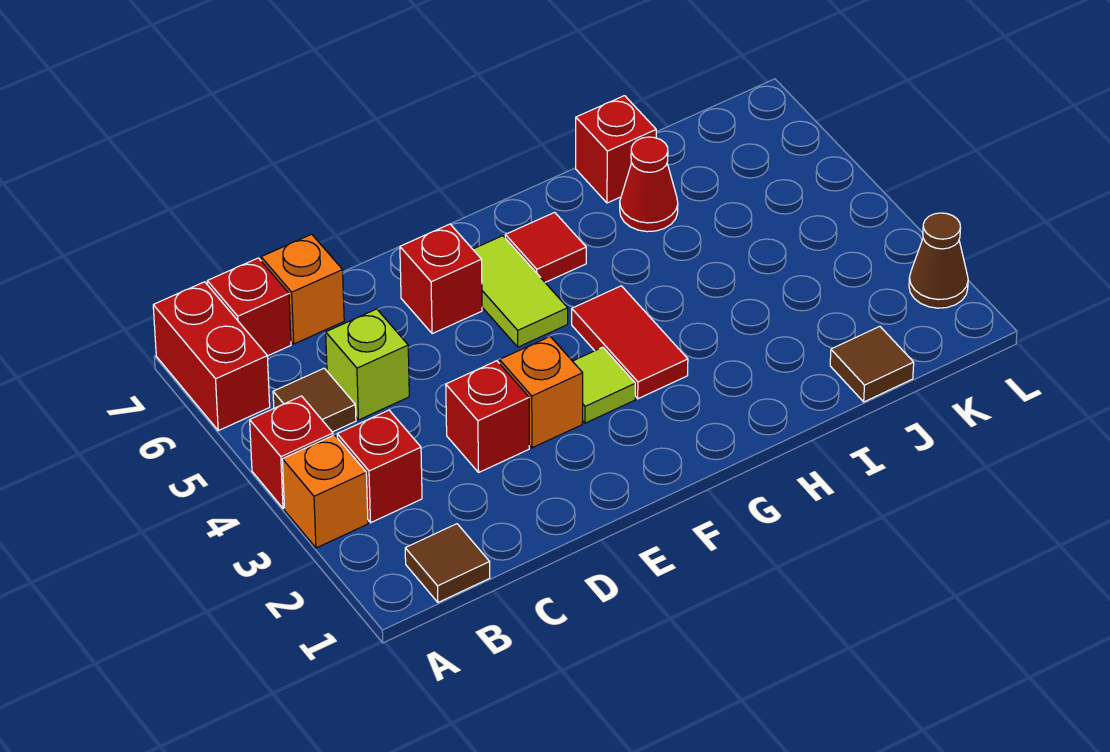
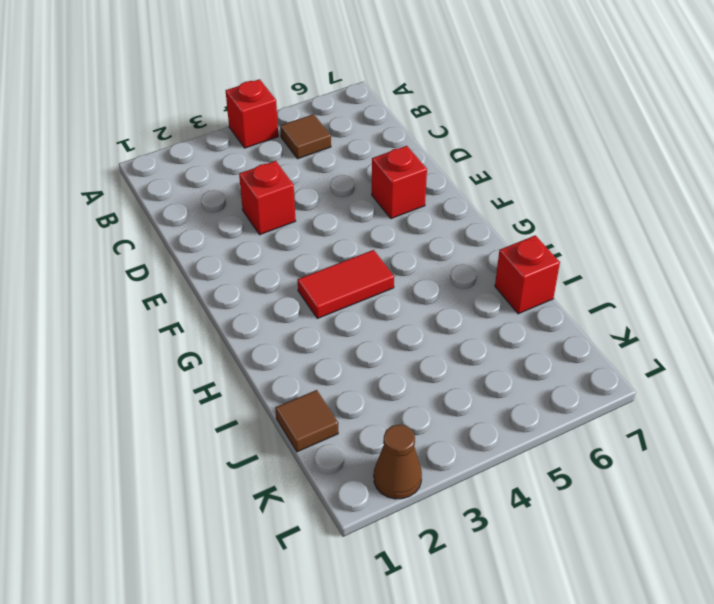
none -> orange brick A3 level 1
none -> red brick A6:A7 level 1
none -> brown tile B1 level 1

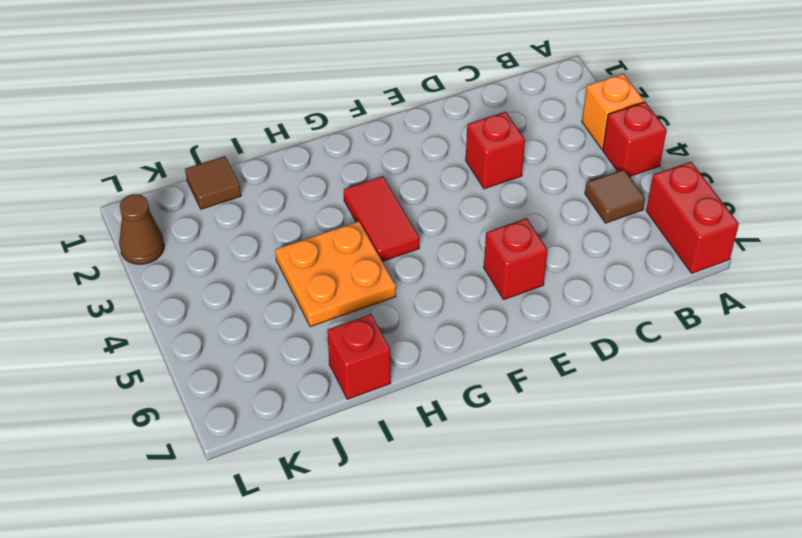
orange plate H4:I5 level 1 -> none
none -> brown tile B1 level 1
none -> red brick B3 level 1
none -> red brick B7 level 1

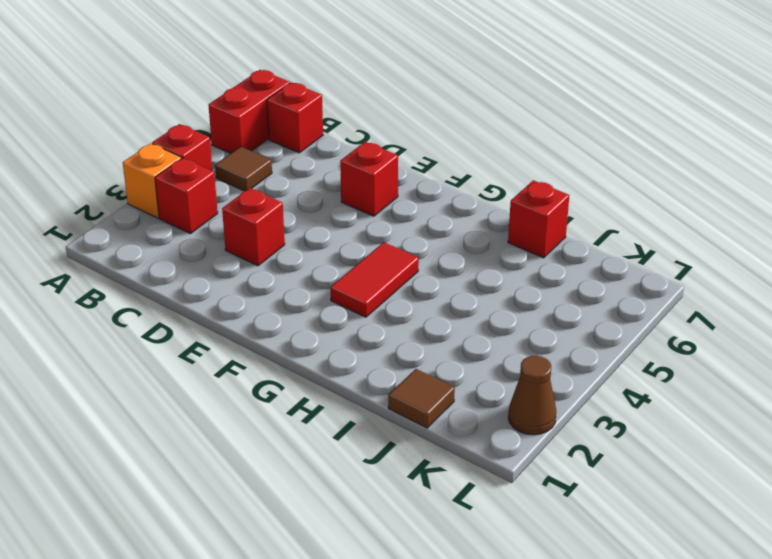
none -> brown tile B1 level 1
none -> lime brick C5 level 1
none -> orange brick C7 level 1

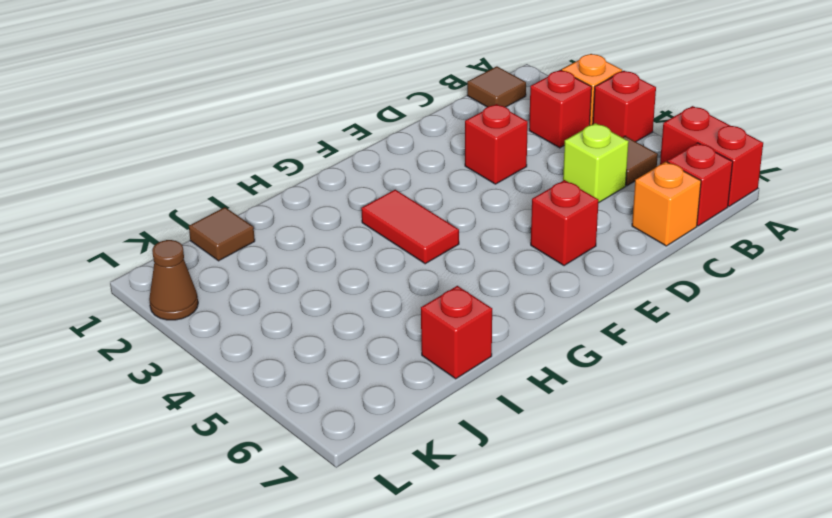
none -> orange brick E3 level 1
none -> lime tile F3 level 1
none -> lime tile F5:F6 level 1

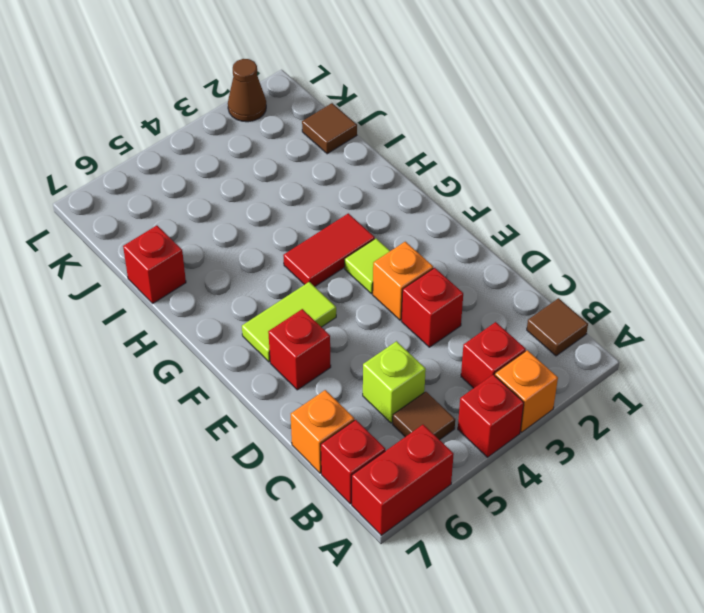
none -> red tile G6 level 1
none -> red cone I6 level 1

